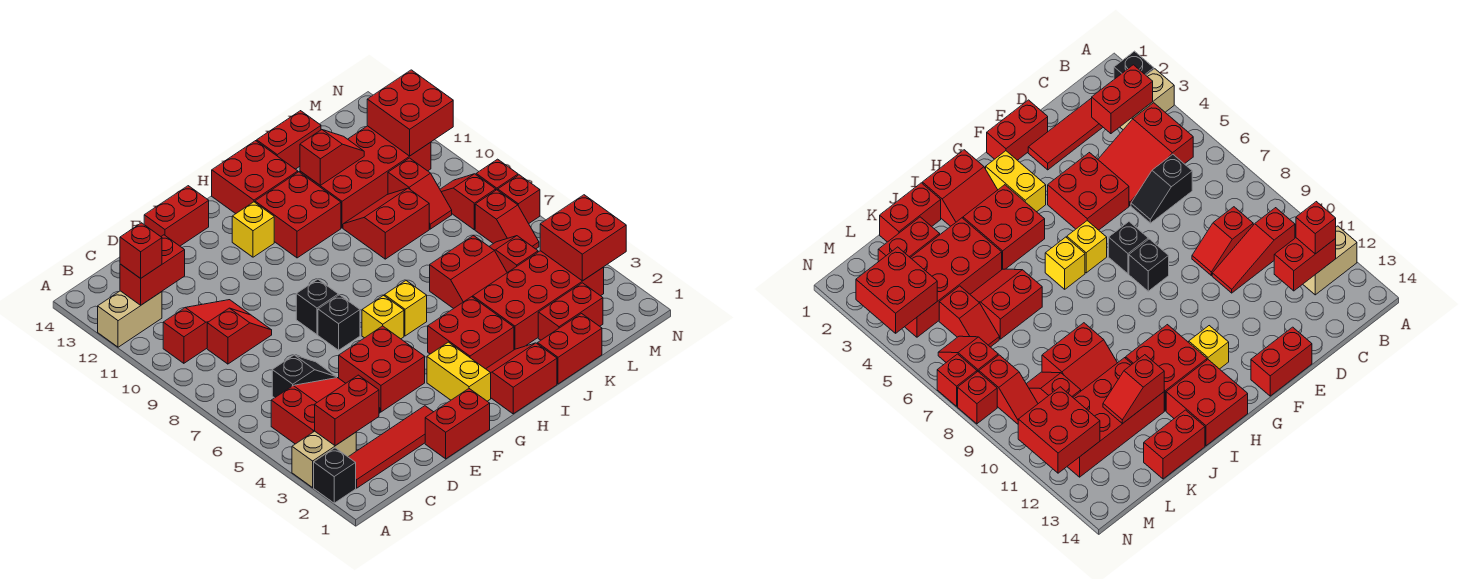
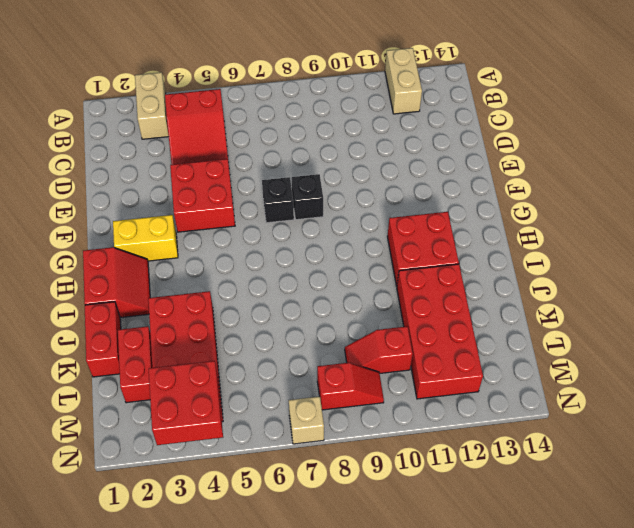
tan brick N7 level 1 -> red brick N7 level 1
none -> black brick A2 level 1
none -> red tile B2:E2 level 1
none -> red slope B10:D10 level 1 top B
none -> black slope C6:D6 level 1 top C

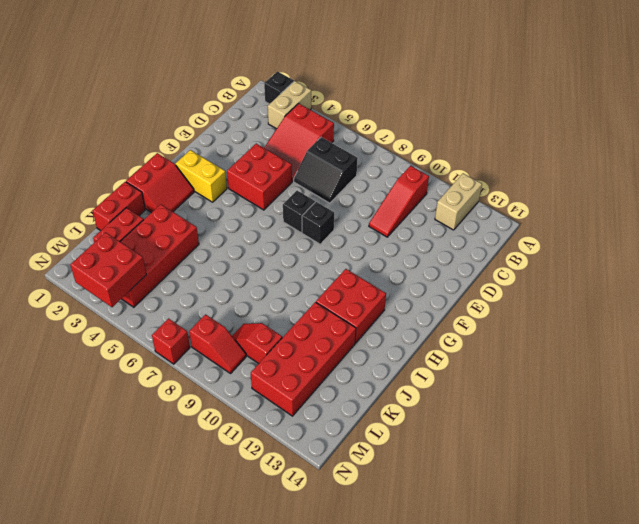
black slope C6:D7 level 1 top C -> black slope C6:D6 level 1 top C
none -> red tile B2:E2 level 1
none -> red slope C9:D9 level 1 top C
none -> red brick E1:F1 level 1
none -> red brick E14:F14 level 1

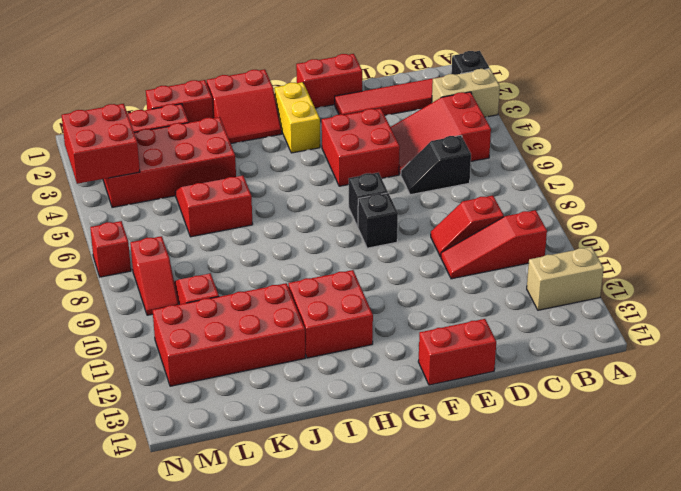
none -> yellow brick G6 level 1
none -> yellow brick G12 level 1
none -> red brick H3:I4 level 1
none -> yellow brick H6 level 1

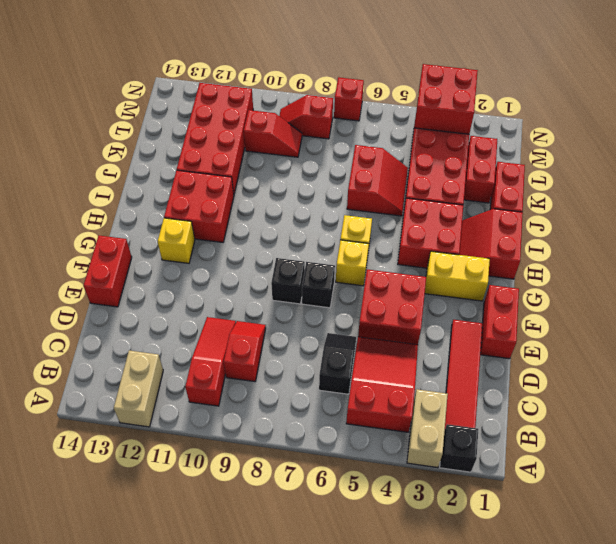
none -> red brick H13:I14 level 1
none -> red slope J9:K10 level 1 top 9
none -> red brick J14:K14 level 1
none -> red slope L5:L6 level 1 top 5

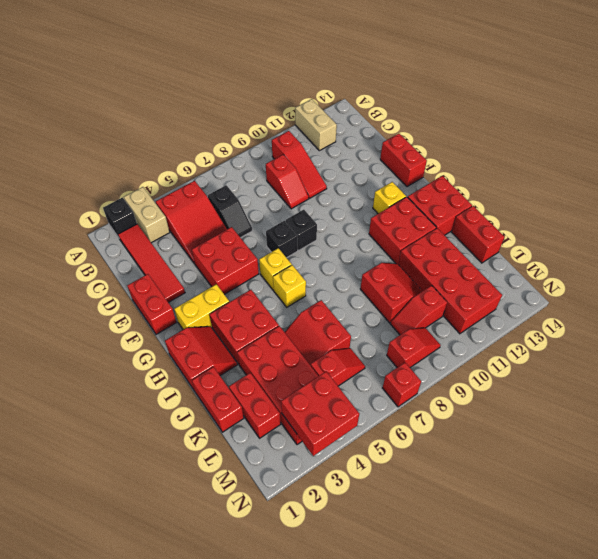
none -> red slope M6:M7 level 1 top 7
none -> red brick N8 level 1
none -> red brick B3:C3 level 2
none -> red brick B12:C12 level 2

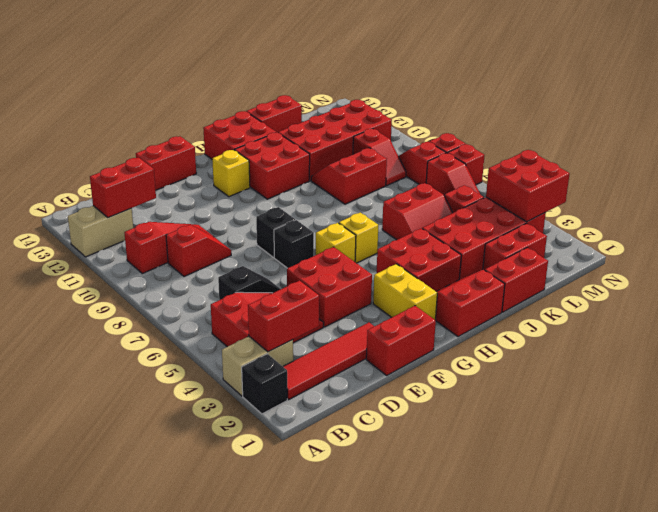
none -> red slope J12:K12 level 2 top J
none -> red brick M11:N12 level 2
none -> red brick B12 level 3

